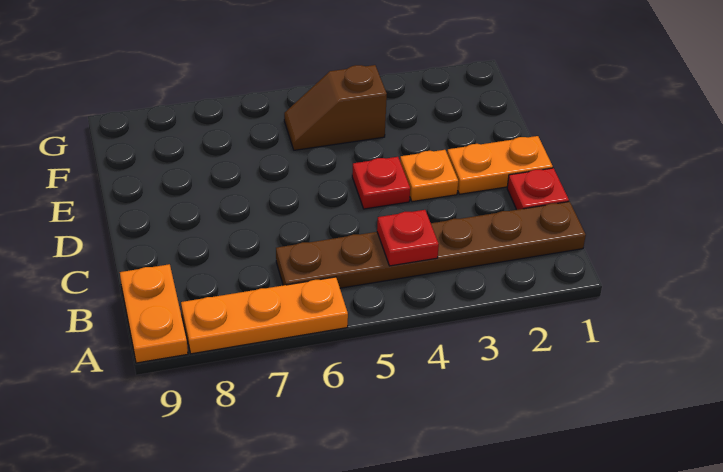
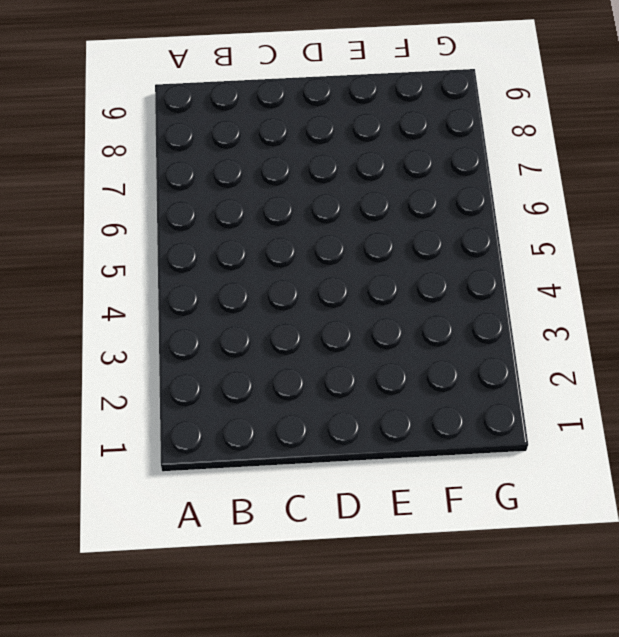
none -> orange plate A6:A8 level 1
none -> orange plate A9:B9 level 1

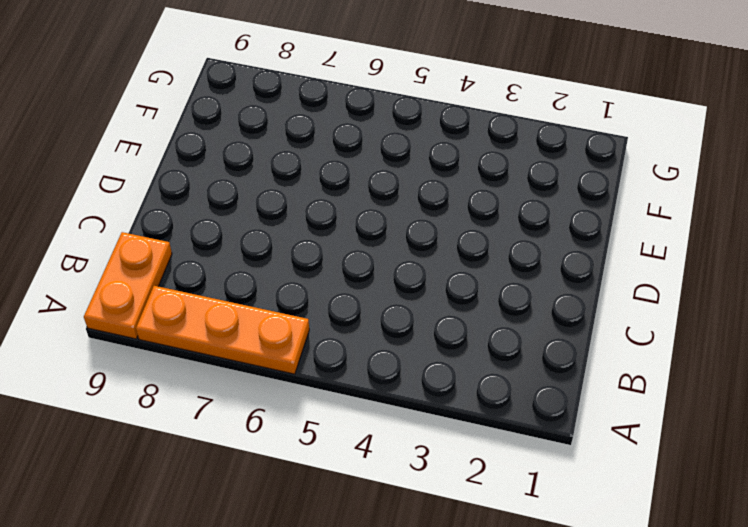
none -> brown plate B1:B6 level 1
none -> red plate C1 level 1

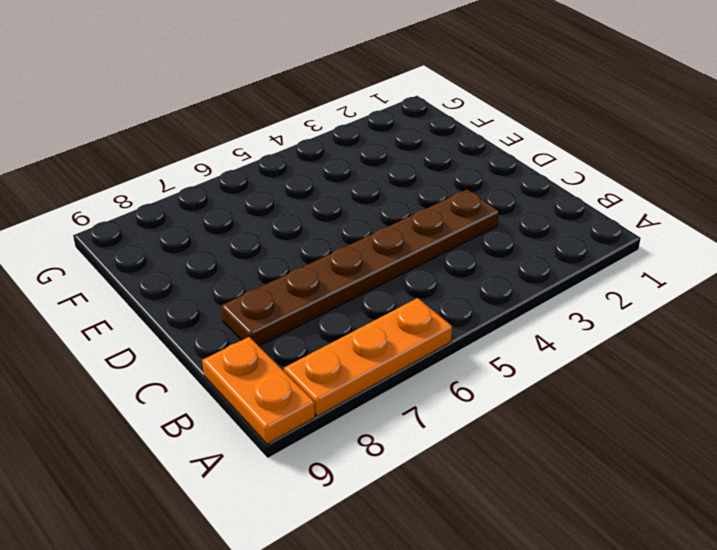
brown plate C3:C8 level 1 -> brown plate B1:B6 level 1
none -> red plate C1 level 1
none -> orange plate D1:D2 level 1

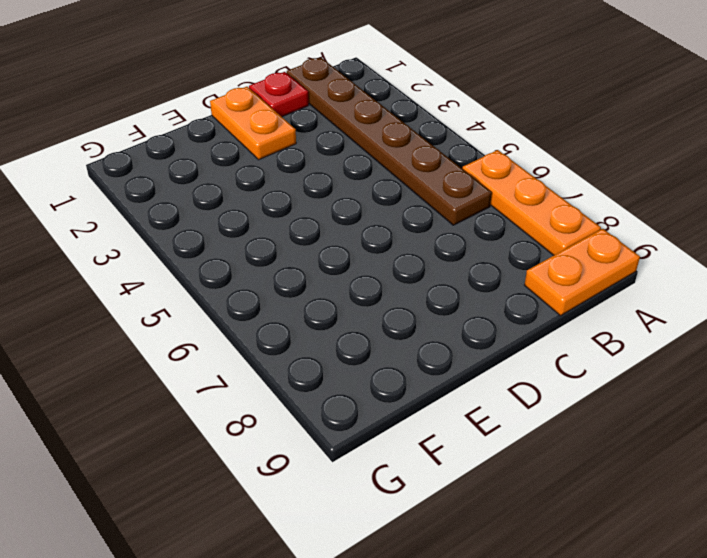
none -> orange plate D3 level 1
none -> red plate D4 level 1

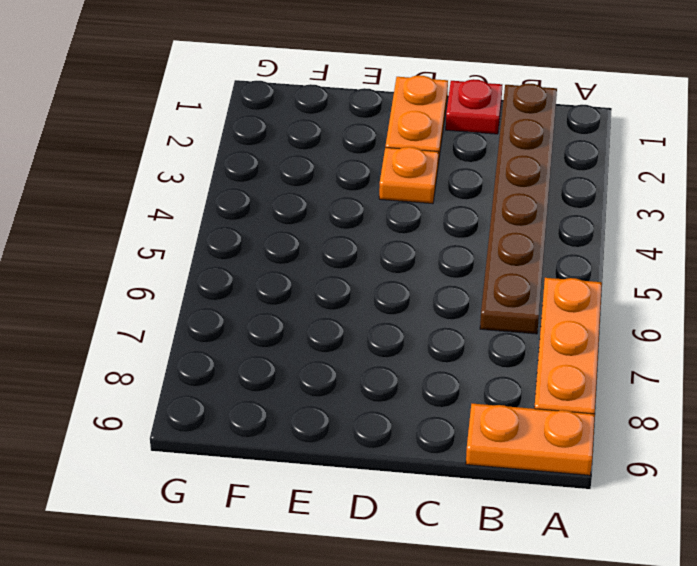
none -> red plate D4 level 1
none -> brown slope F4:F5 level 1 top 4

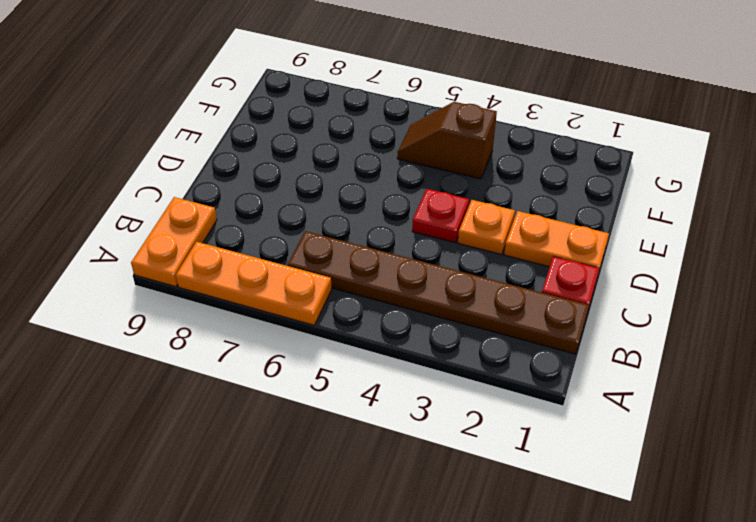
none -> red plate B4 level 2

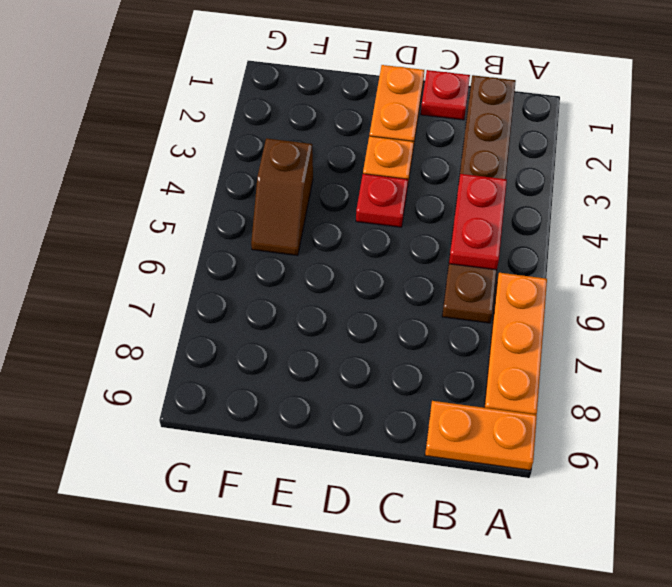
red plate B4:B5 level 2 -> red plate B4 level 2

